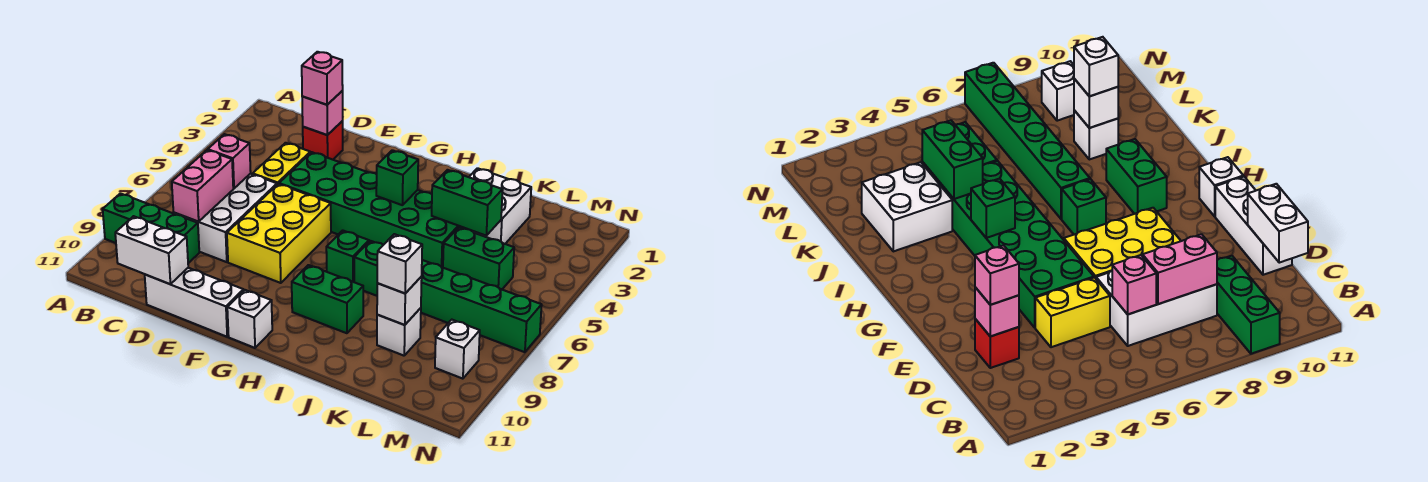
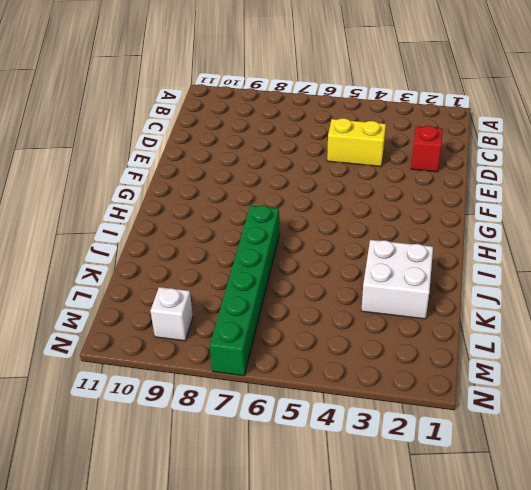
none -> green brick A9:C9 level 1
none -> white brick C6:D8 level 1
none -> white brick D11:F11 level 1

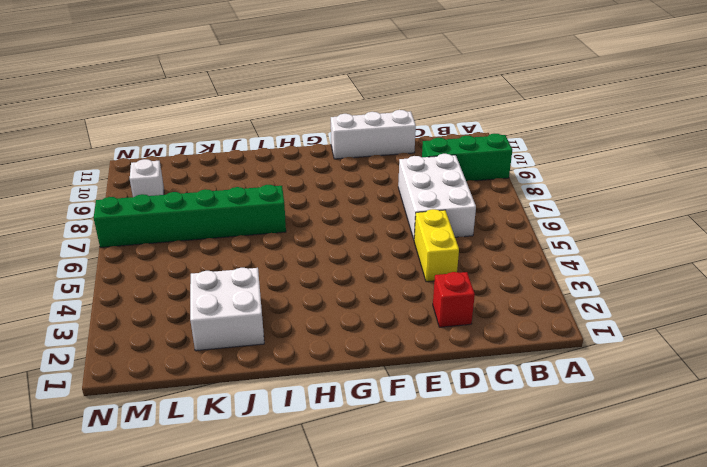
none -> green brick E4:J5 level 1
none -> yellow brick E6:F8 level 1
none -> white brick G11 level 1

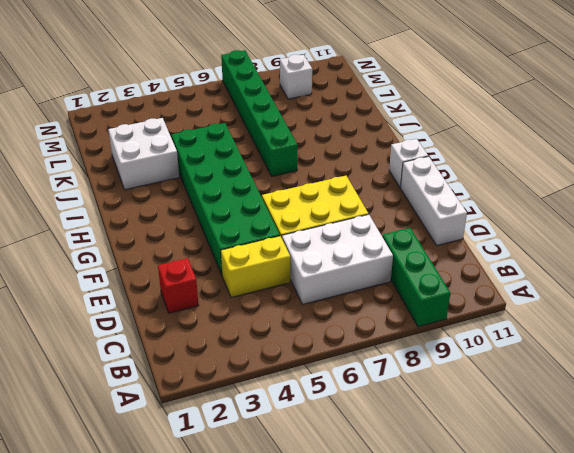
none -> green brick H7 level 1
none -> green brick H9:I9 level 1
none -> green brick K5:L5 level 1

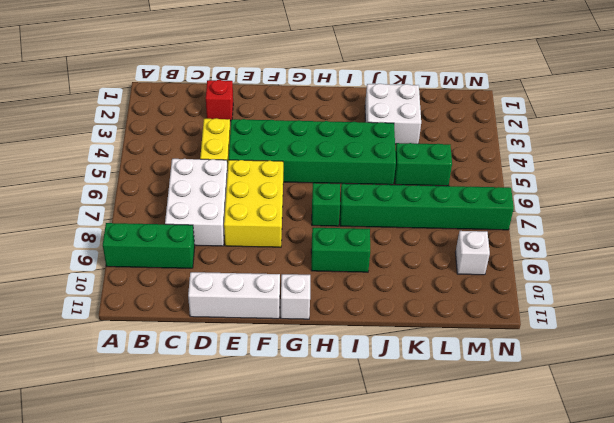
none -> white brick K9 level 1
none -> pink brick C6 level 2
none -> pink brick C7:C8 level 2

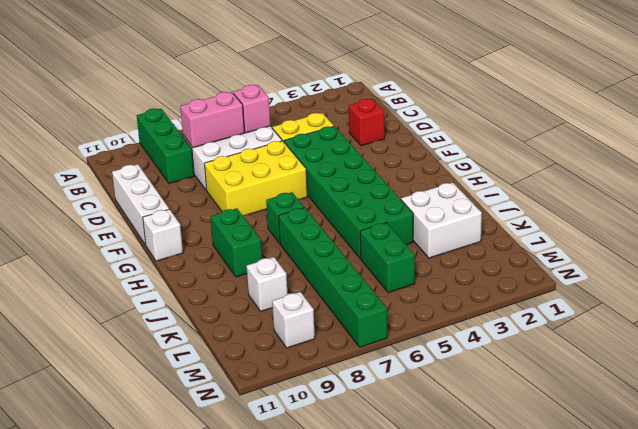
none -> white brick C11:D11 level 2
none -> pink brick D2 level 2
none -> green brick H4 level 2

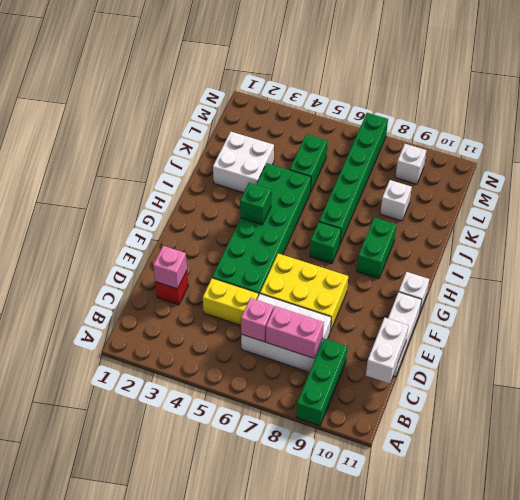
none -> green brick J4:K4 level 2
none -> white brick K9 level 2
none -> pink brick D2 level 3

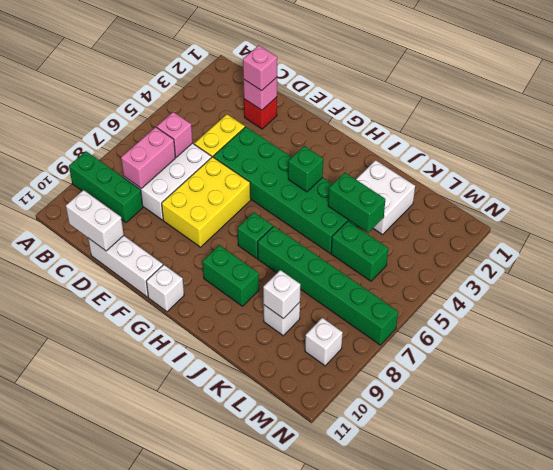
none -> white brick K9 level 3

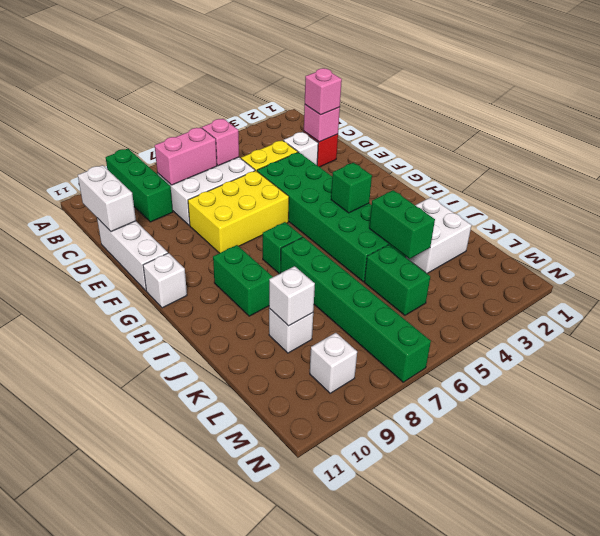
white brick D3 level 1 -> white brick K9 level 3

